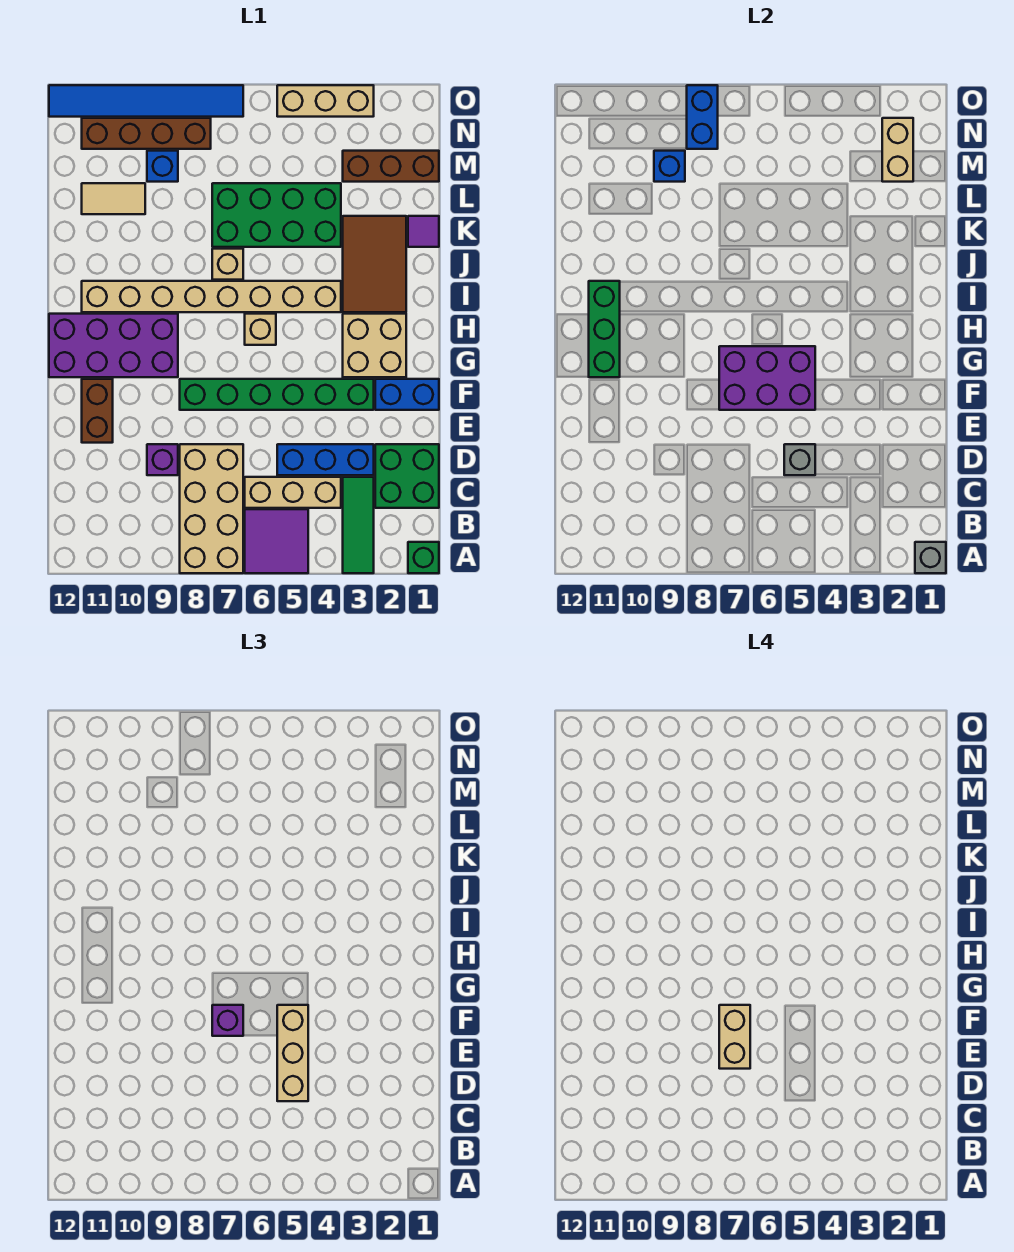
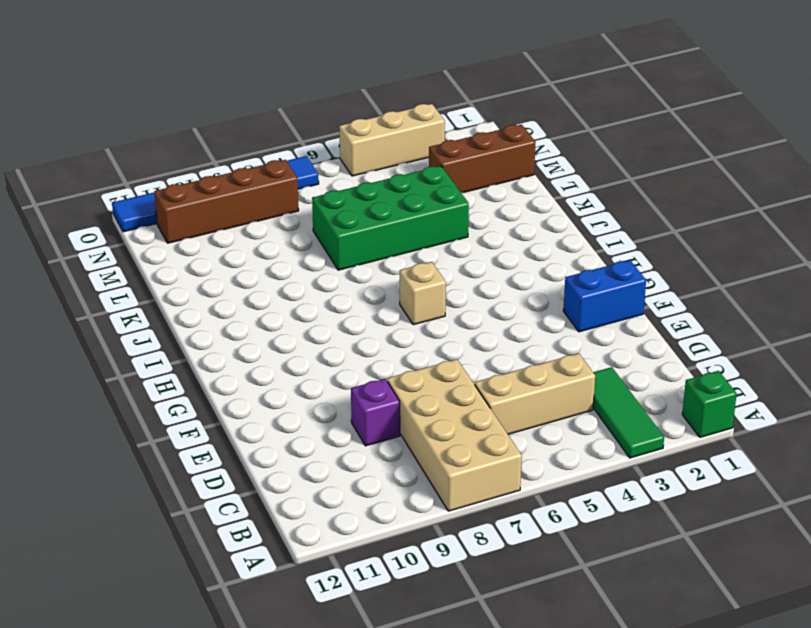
none -> purple tile A5:B6 level 1
none -> green brick C1:D2 level 1
none -> blue brick D3:D5 level 1
none -> brown brick E11:F11 level 1

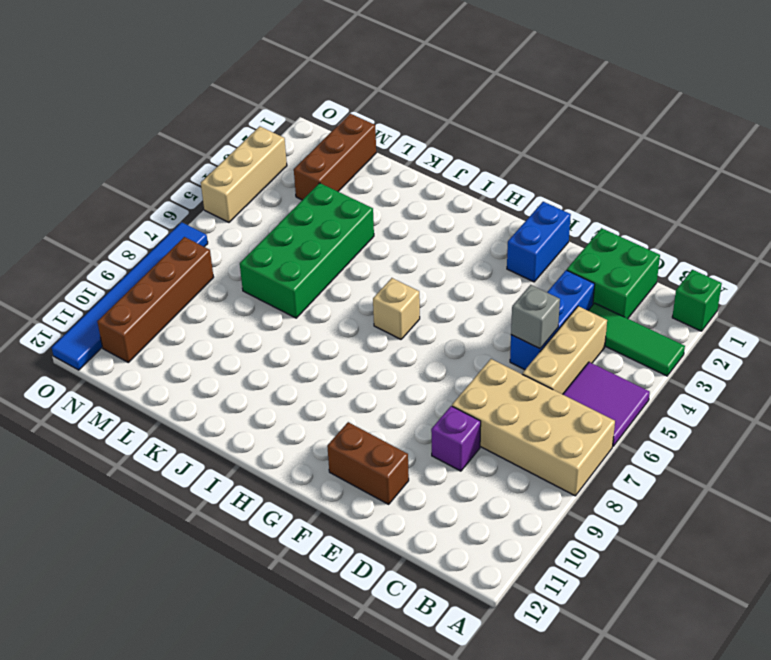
none -> green brick F3:F8 level 1
none -> tan brick G2:H3 level 1
none -> purple brick G9:H12 level 1
none -> brown tile I2:K3 level 1

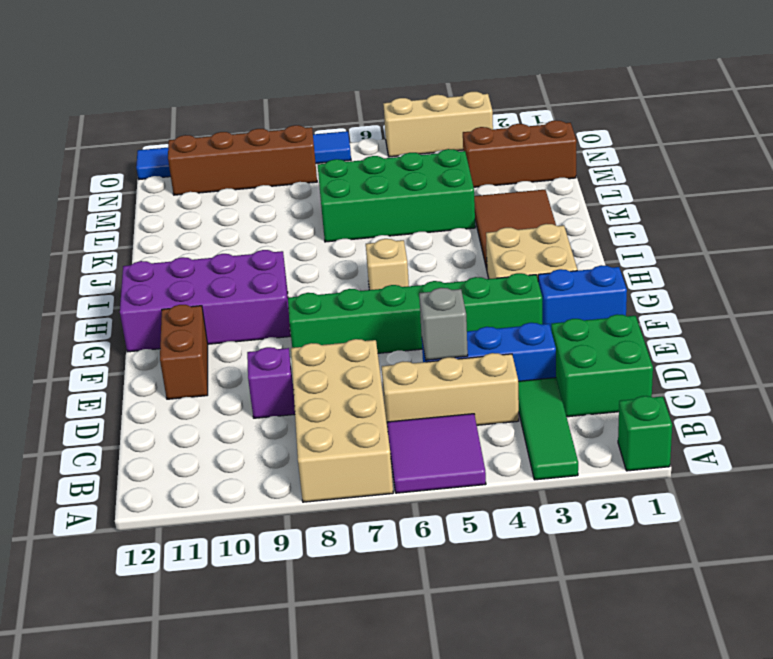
none -> tan brick I4:I11 level 1
none -> tan brick J7 level 1
none -> purple tile K1 level 1
none -> tan tile L10:L11 level 1

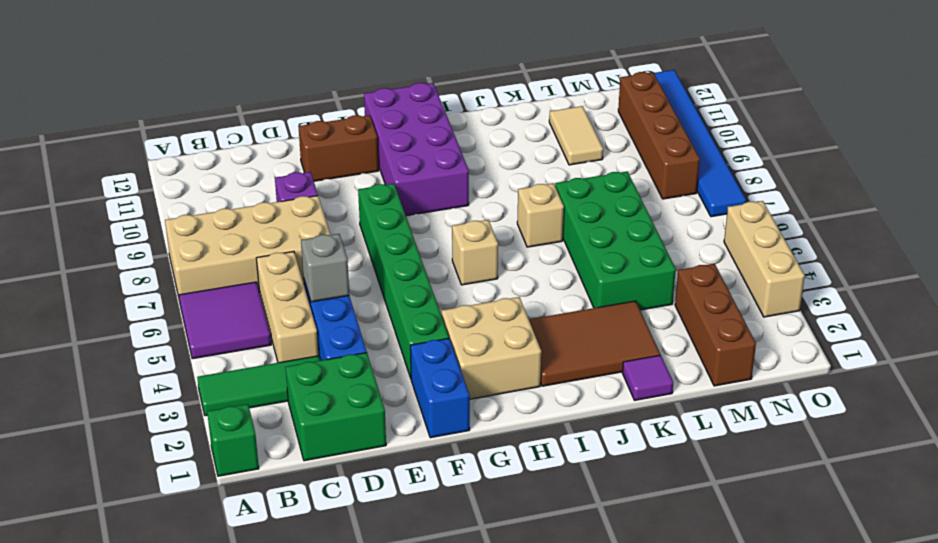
none -> tan brick I4:I11 level 1
none -> blue brick M9 level 1
none -> grey brick A1 level 2
none -> purple brick F5:G7 level 2

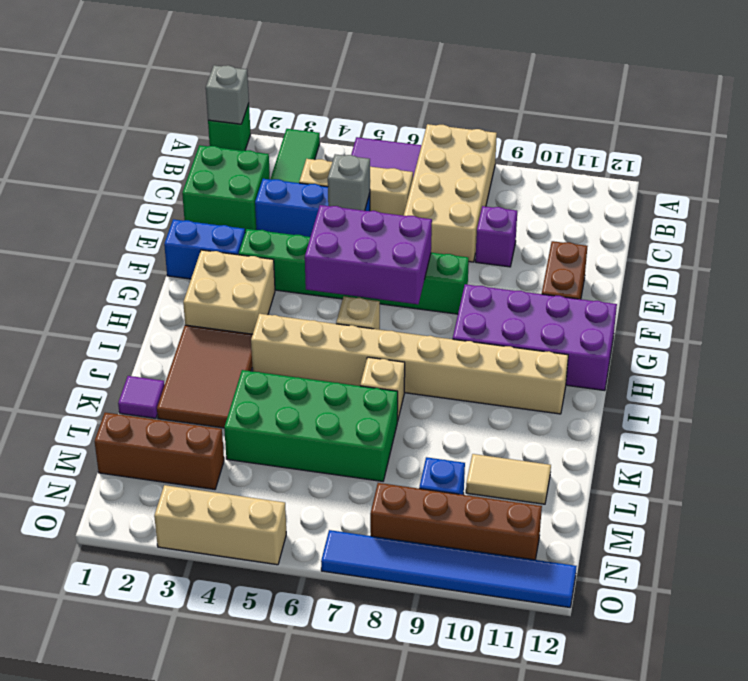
none -> green brick G11:I11 level 2
none -> tan brick M2:N2 level 2
none -> blue brick M9 level 2
none -> blue brick N8:O8 level 2

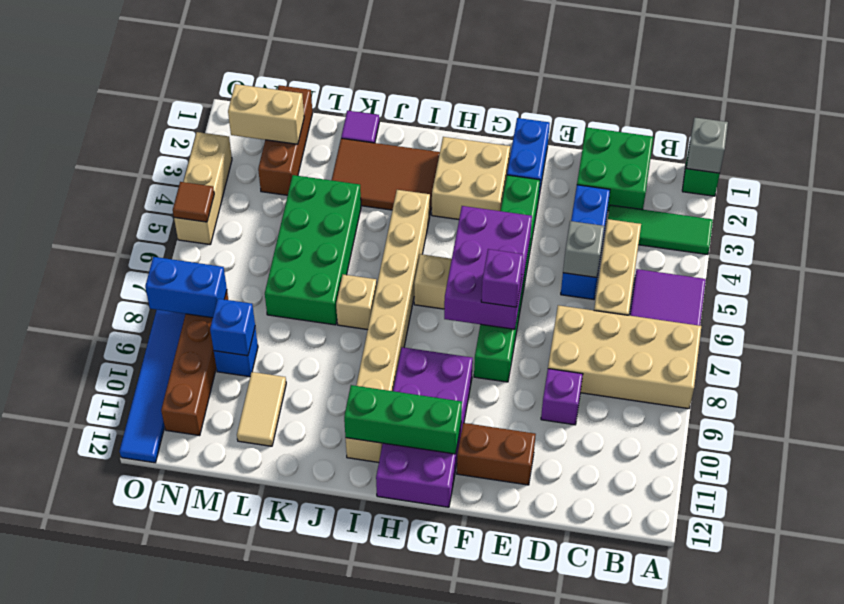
brown tile O5 level 2 -> none
none -> tan brick D5:F5 level 3
none -> tan brick E7:F7 level 4

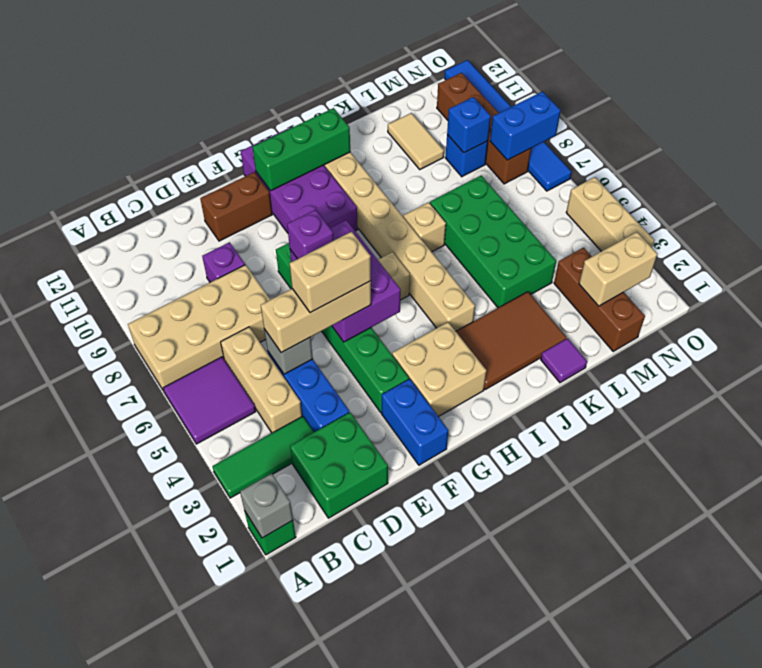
tan brick E5:F5 level 4 -> tan brick E7:F7 level 4

